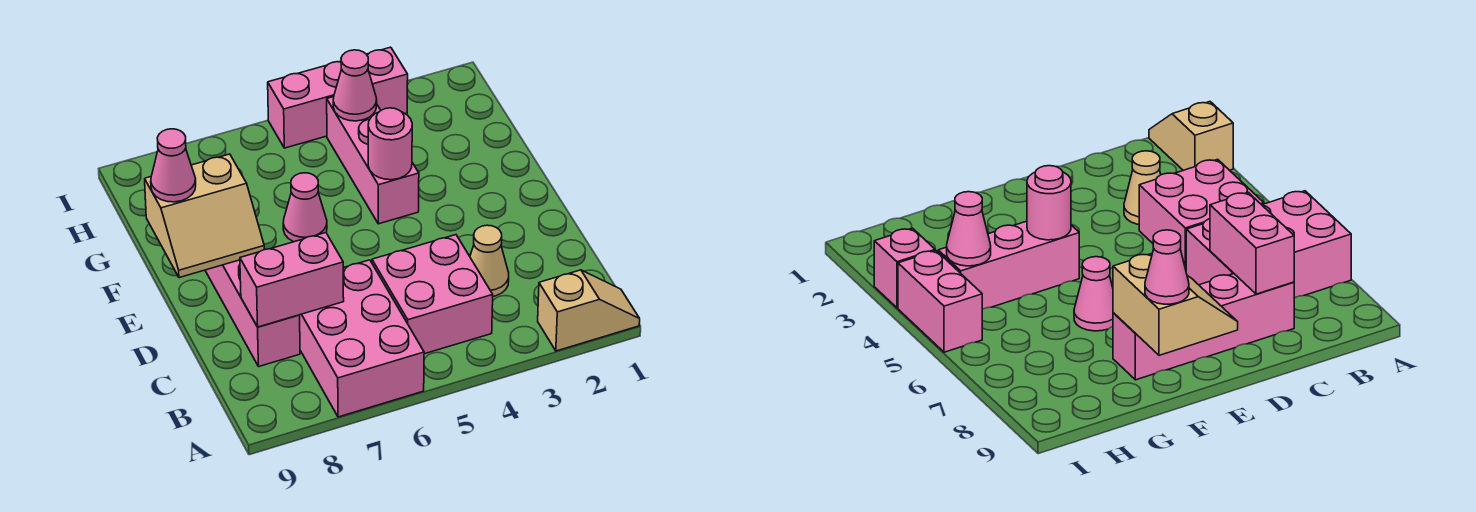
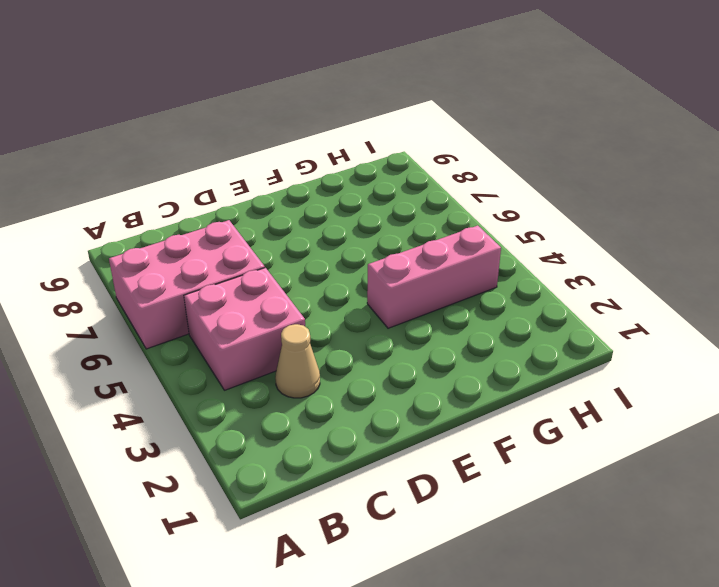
none -> tan slope A1:A2 level 1 top 2
none -> pink brick C8:F8 level 1
none -> pink cone F6 level 1

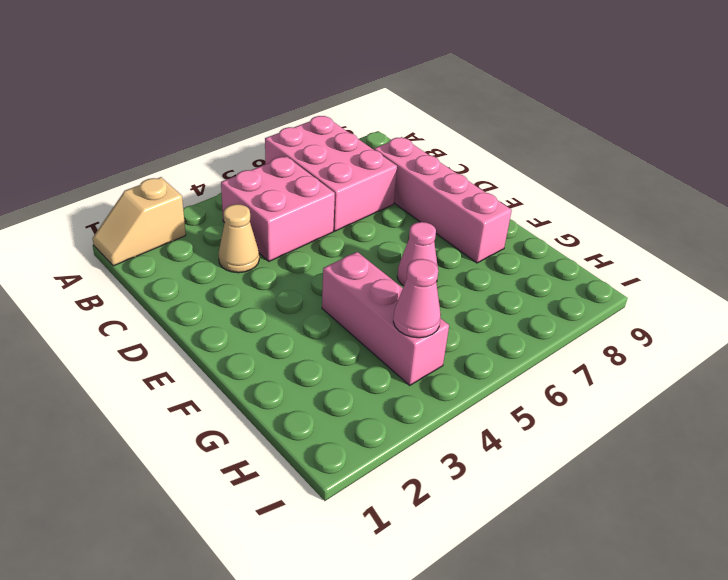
none -> pink brick I3 level 1
none -> pink brick I4:I5 level 1
none -> pink brick C7:C8 level 2

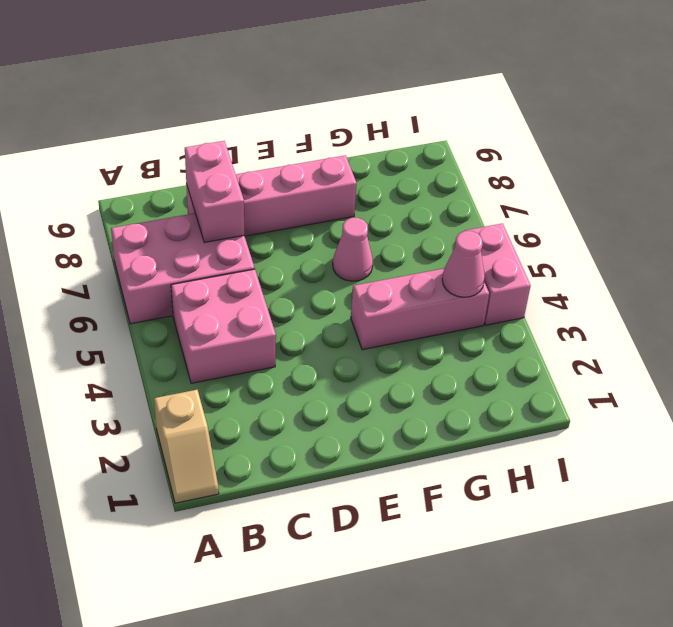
none -> tan cone C3 level 1
none -> pink brick I3 level 1
none -> tan slope E8:F9 level 2 top F

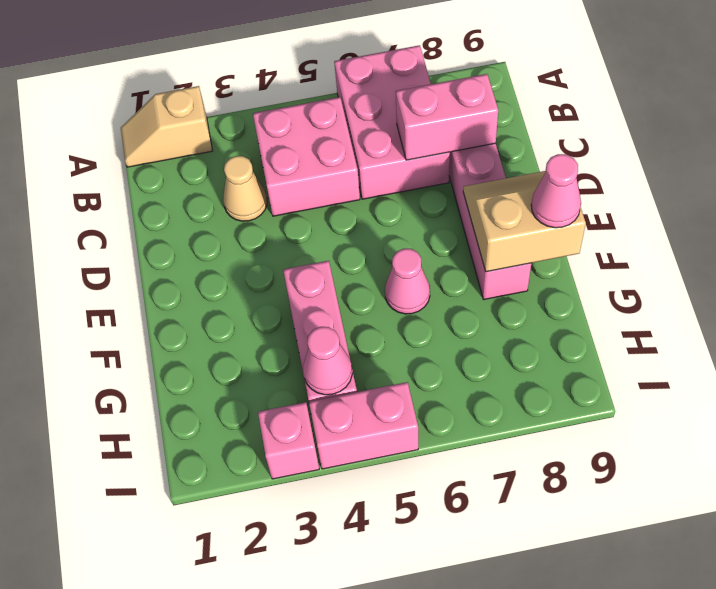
none -> pink round brick F4 level 2

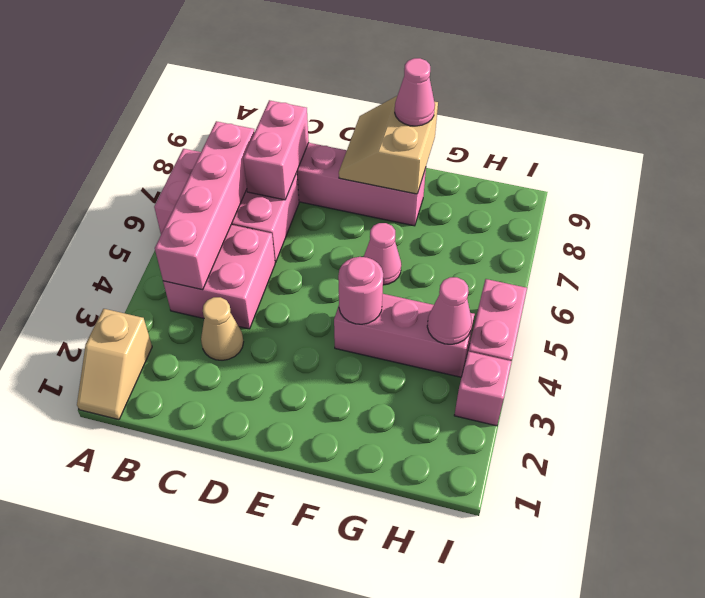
pink brick B4:B7 level 2 -> none

